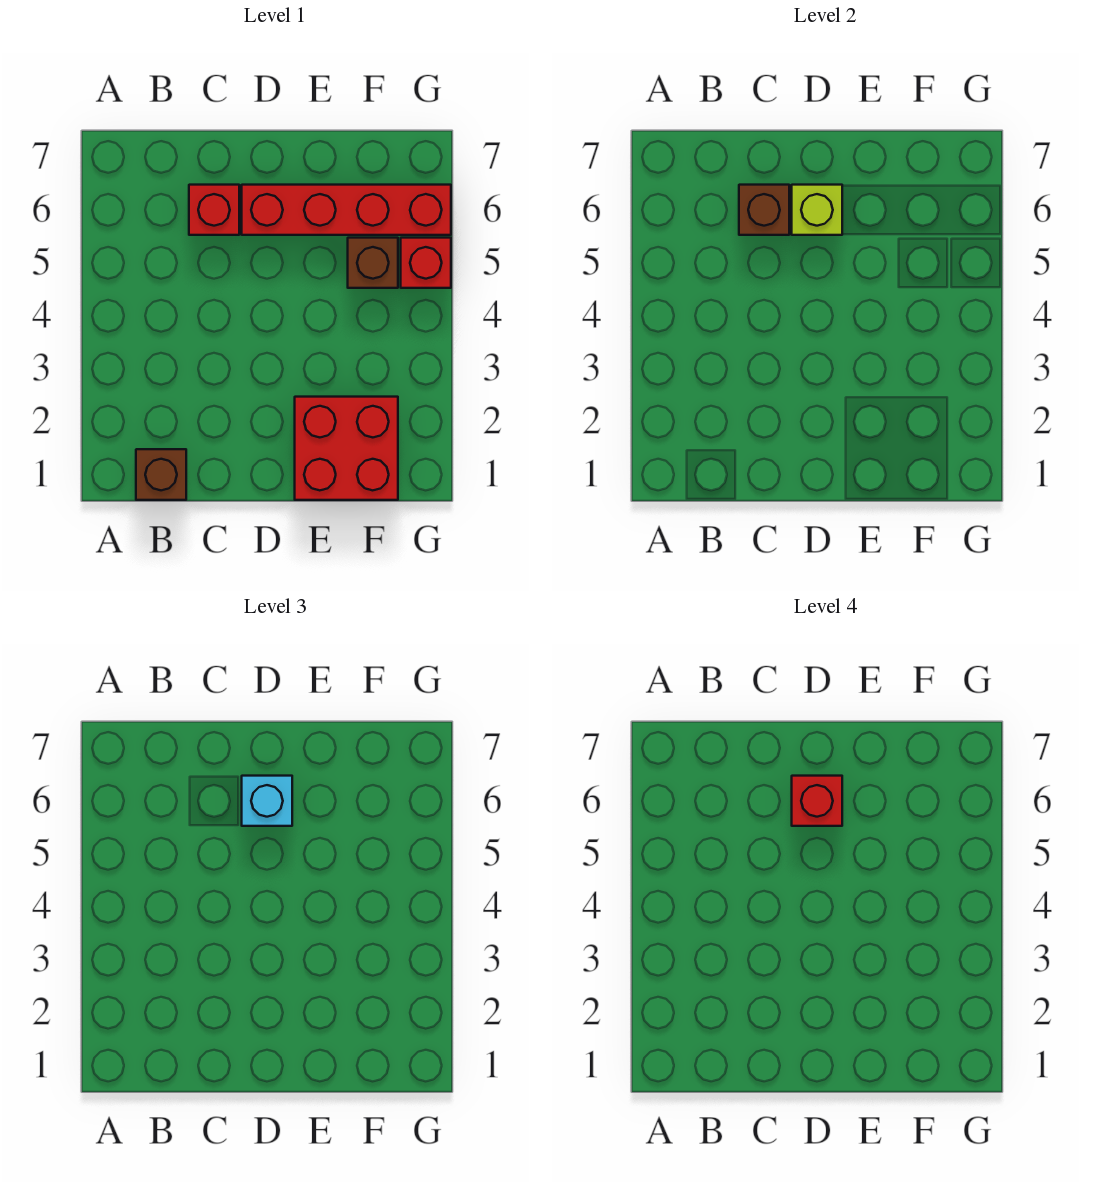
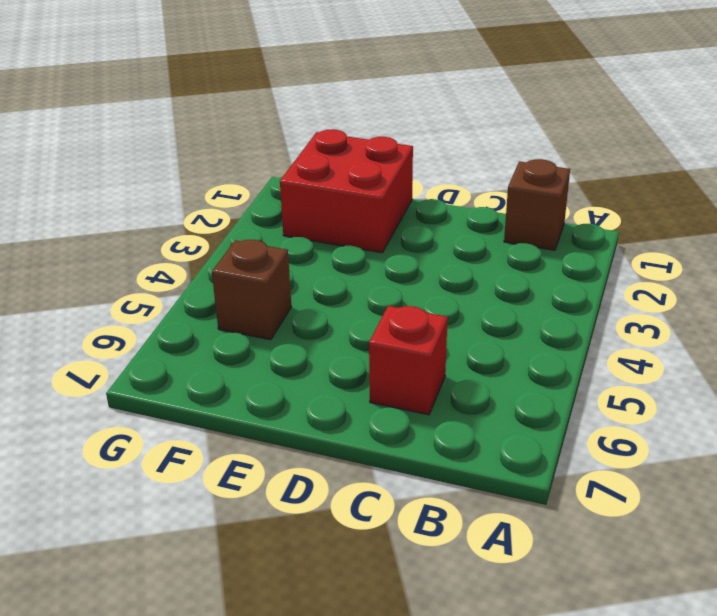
none -> red brick D6:G6 level 1
none -> red brick G5 level 1

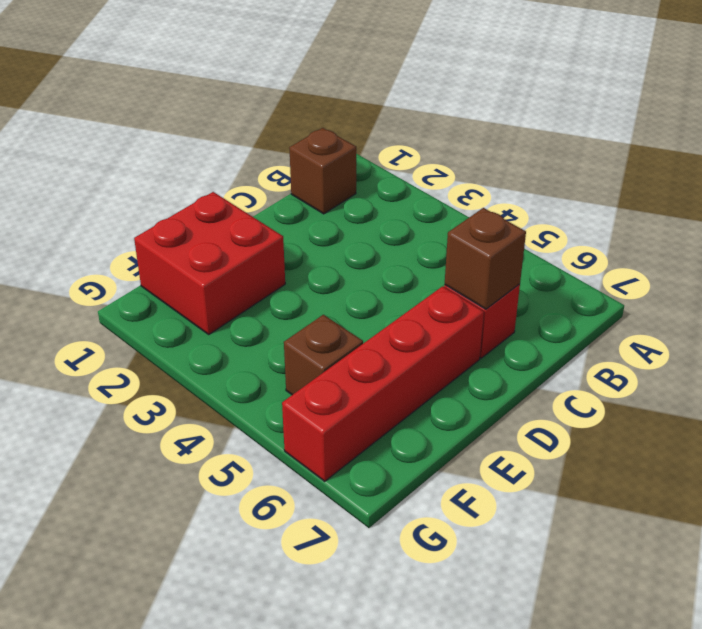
none -> red brick G5 level 1
none -> lime brick D6 level 2

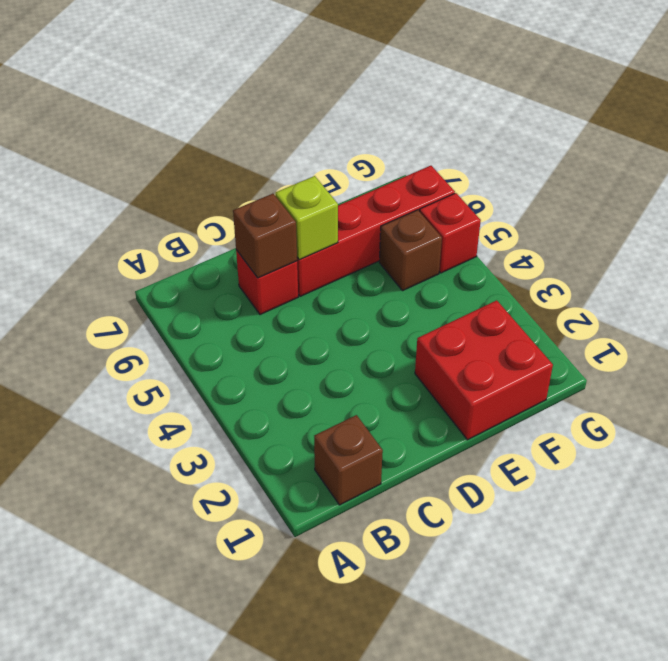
none -> cyan brick D6 level 3
none -> red brick D6 level 4

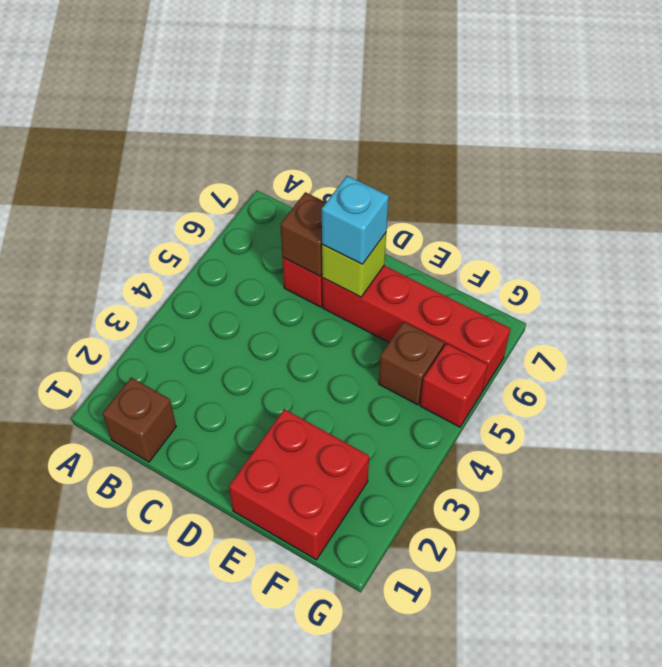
none -> red brick D6 level 4

